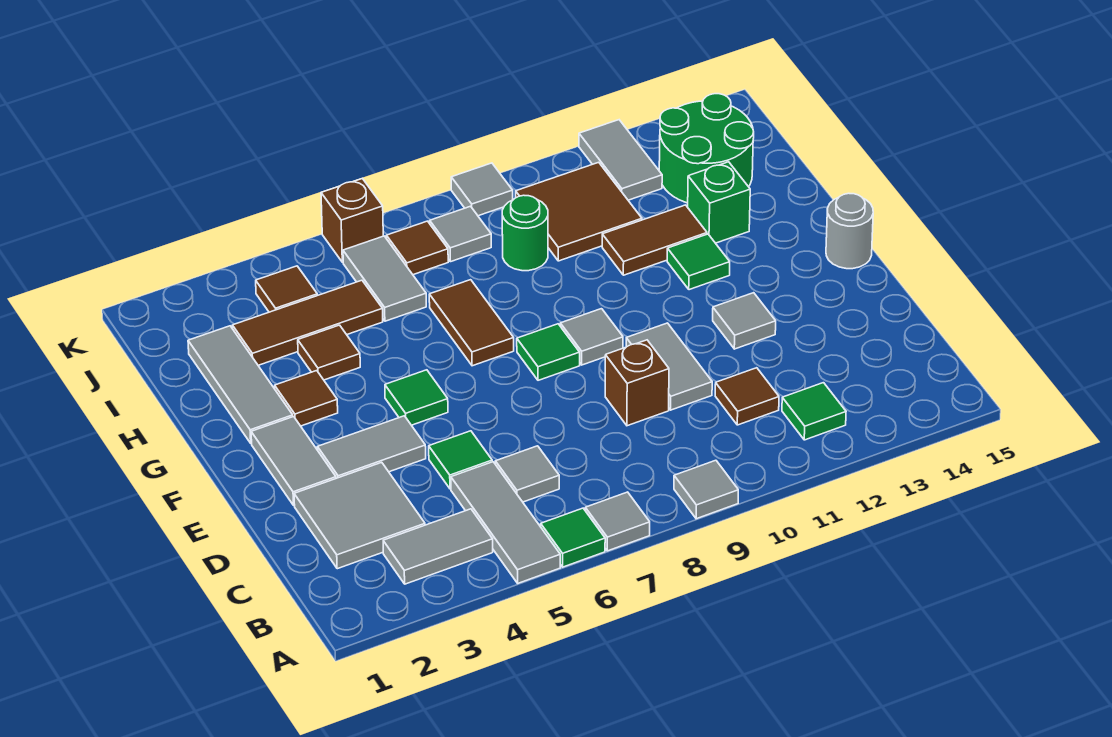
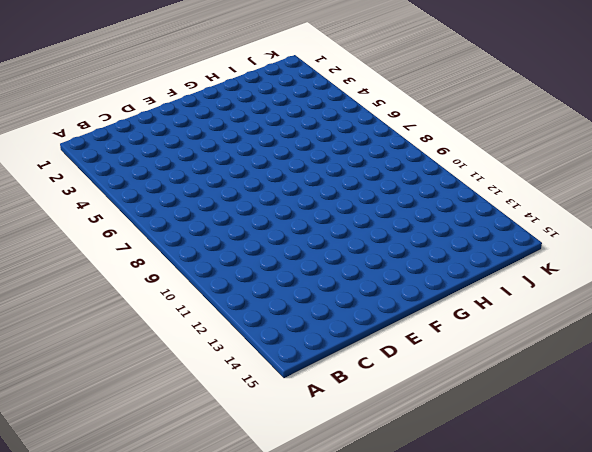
none -> grey tile A5:C5 level 1
none -> green tile A6 level 1
none -> grey tile A7 level 1
none -> grey tile A9 level 1

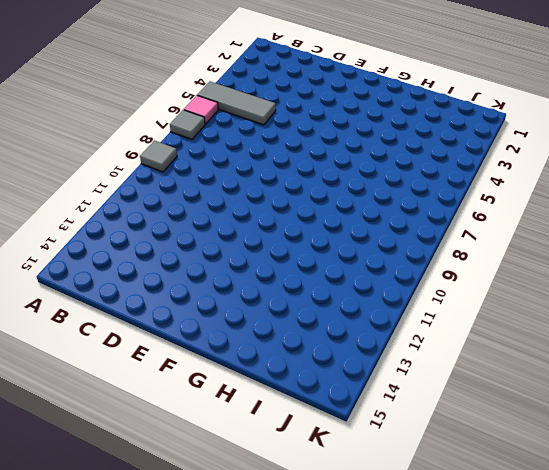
pink tile A6 level 1 -> green tile A6 level 1
none -> grey tile B3:B4 level 1
none -> green tile B12 level 1
none -> grey tile C2:D3 level 1
none -> grey tile C6 level 1

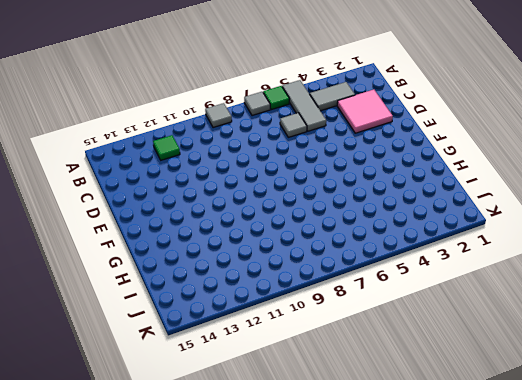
pink tile C2:D3 level 1 -> grey tile C2:D3 level 1
none -> brown tile C11 level 1
none -> green tile D5 level 1
none -> brown brick D9 level 1
none -> grey tile D10:E10 level 1

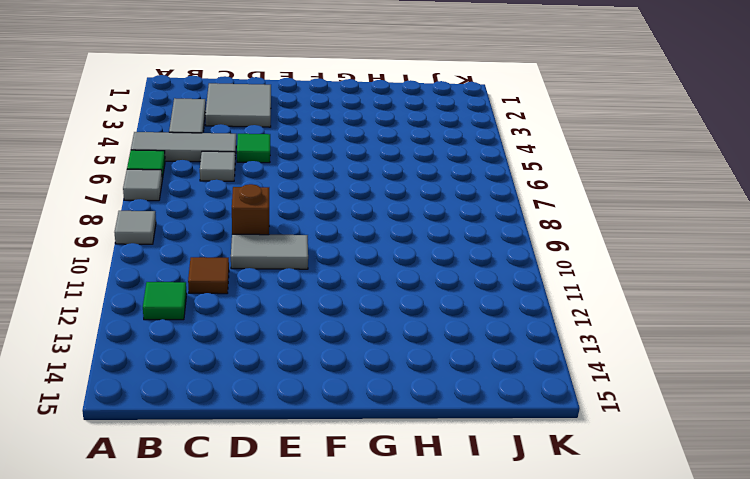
none -> grey tile E2:F2 level 1
none -> grey tile E3:E4 level 1
none -> grey tile E12 level 1
none -> green tile F5 level 1

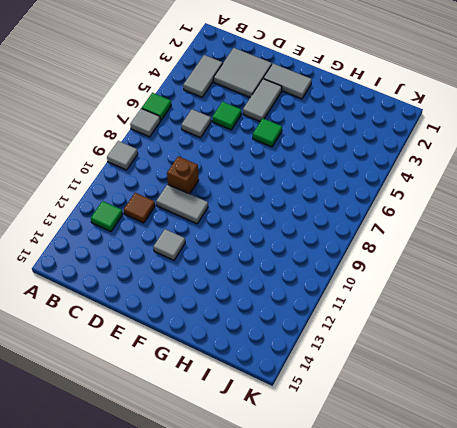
none -> grey tile A5:C5 level 1
none -> green tile F8 level 1
none -> grey tile F9 level 1
none -> grey round brick F15 level 1

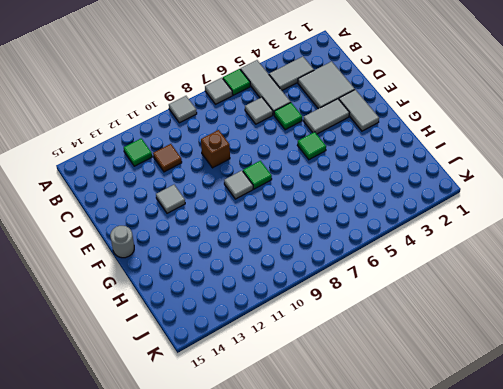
none -> grey tile D10:E10 level 1
none -> grey tile G2:I2 level 1
none -> brown tile G3 level 1
none -> brown tile G7:H7 level 1

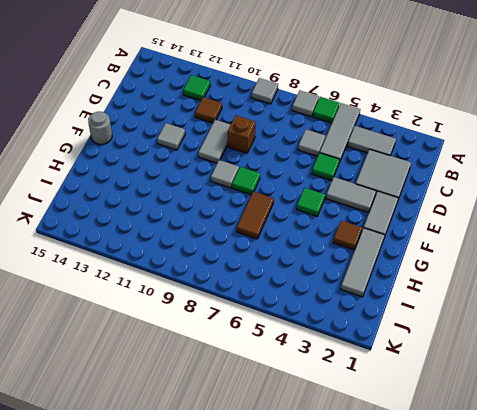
none -> green tile G12 level 1
none -> brown tile H4 level 1
none -> brown tile H11:H12 level 1
none -> green brick H13 level 1

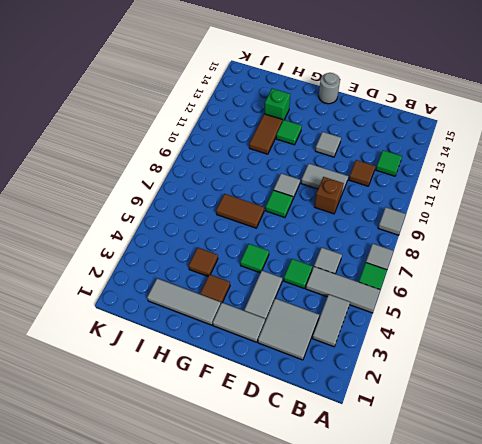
none -> brown tile I3:I5 level 1
none -> grey tile I6:J6 level 1
none -> green round brick I9 level 1
none -> brown tile I10:J11 level 1

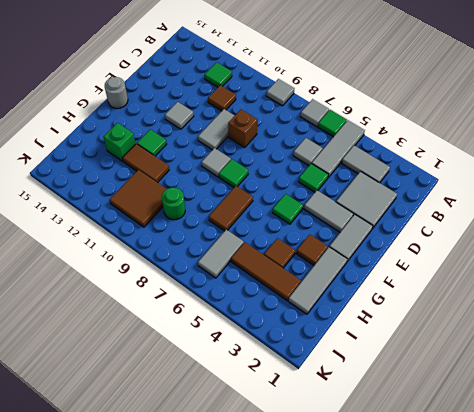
none -> green round brick I13:J14 level 1
none -> brown tile J4 level 1
none -> brown tile J7 level 1
none -> grey tile J8 level 1

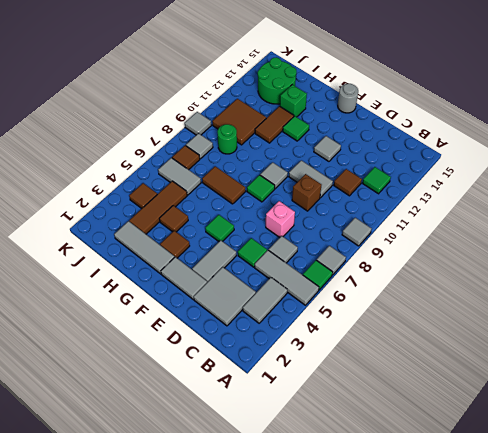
pink brick D7 level 1 -> none
none -> grey tile J12:K12 level 1
none -> brown brick K6 level 1

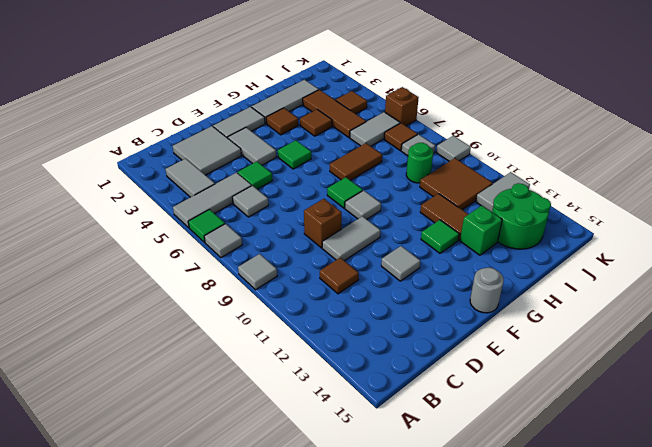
none -> green tile B12 level 1

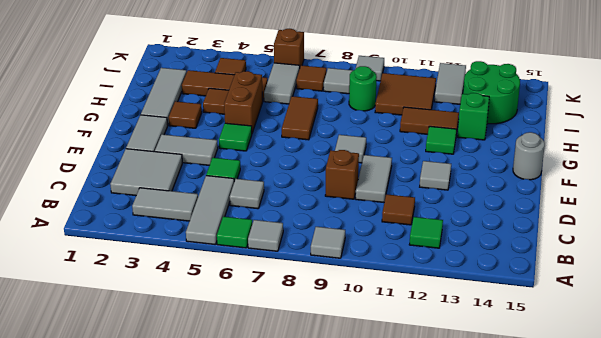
brown brick G5:H5 level 1 -> none
none -> green tile F8 level 1

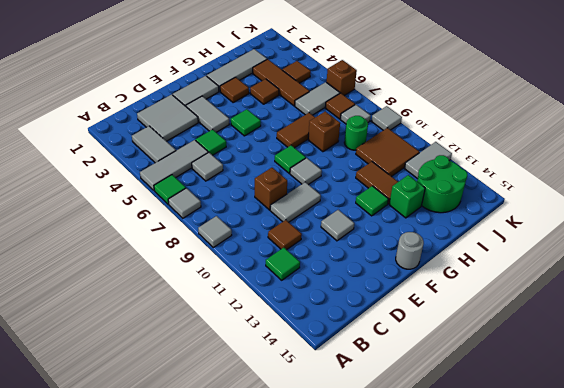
brown brick H8 level 1 -> none

